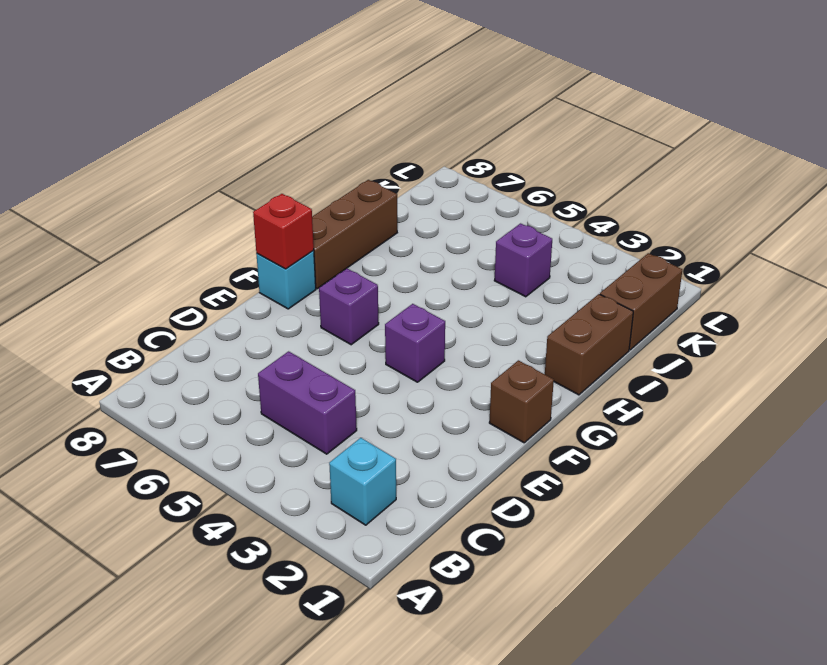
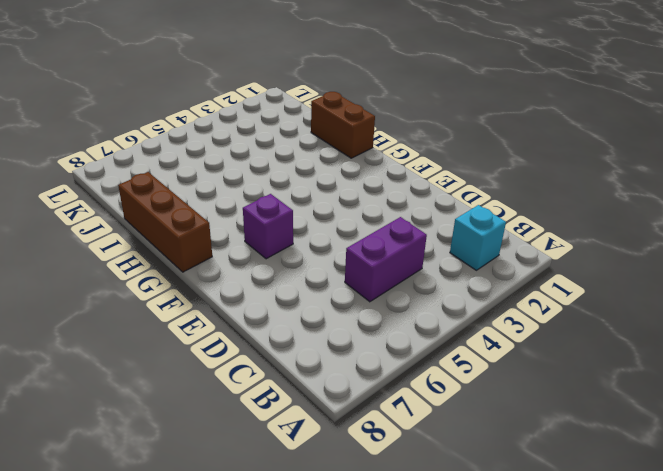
none -> brown brick F1 level 1
none -> purple brick F4 level 1

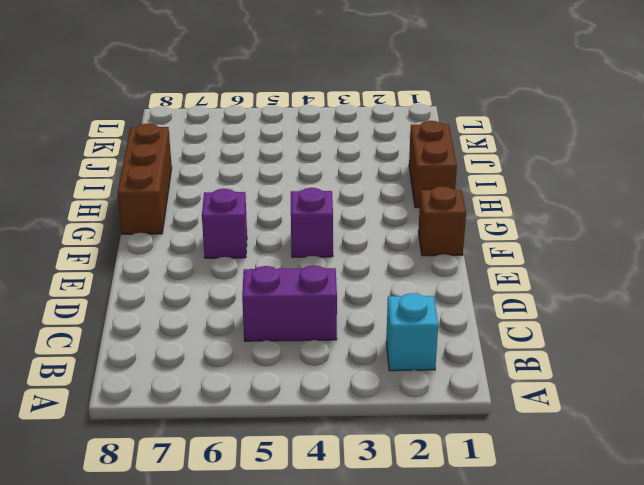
none -> cyan brick F8 level 1
none -> brown brick J1:K1 level 1

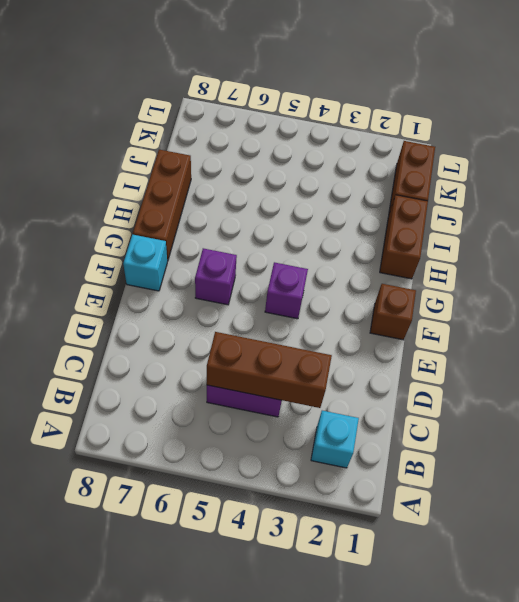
brown brick C3:C5 level 2 -> none
none -> purple brick J4 level 1
none -> red brick F8 level 2

